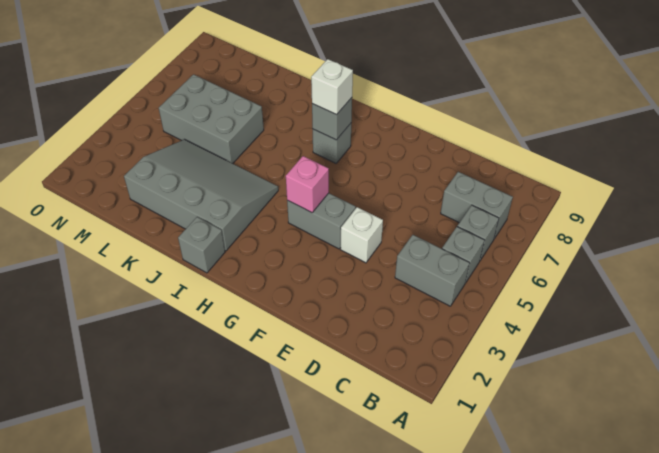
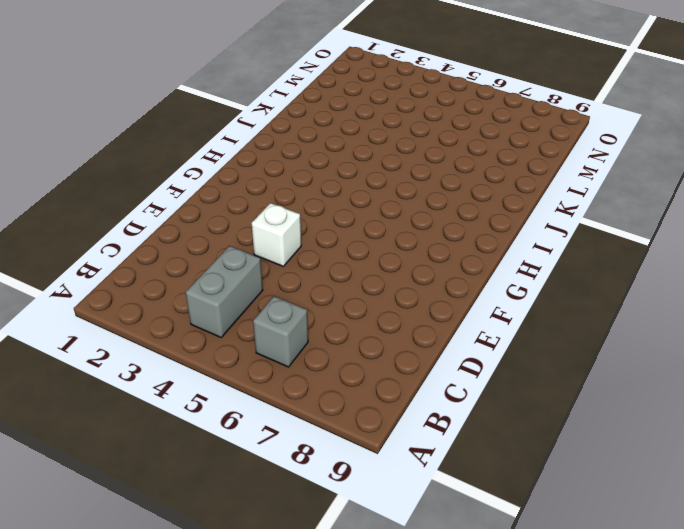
none -> grey brick B5 level 1
none -> grey brick B7:C7 level 1
none -> grey brick F4:G4 level 1

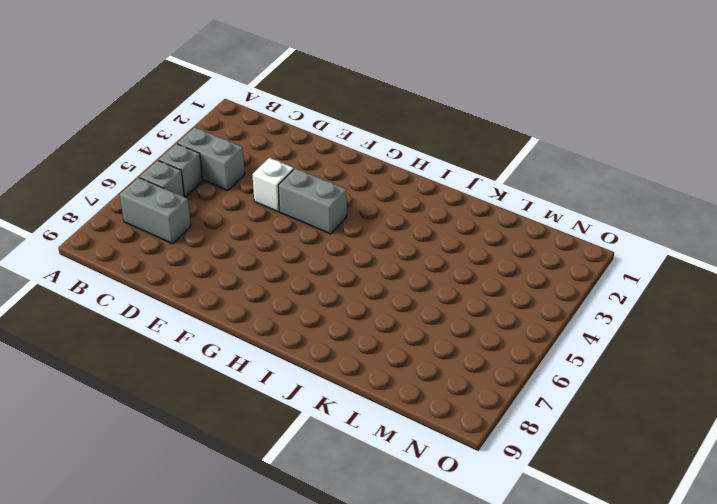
none -> grey brick H7 level 1
none -> grey brick I1 level 1
none -> grey slope I2:L4 level 1 top 2

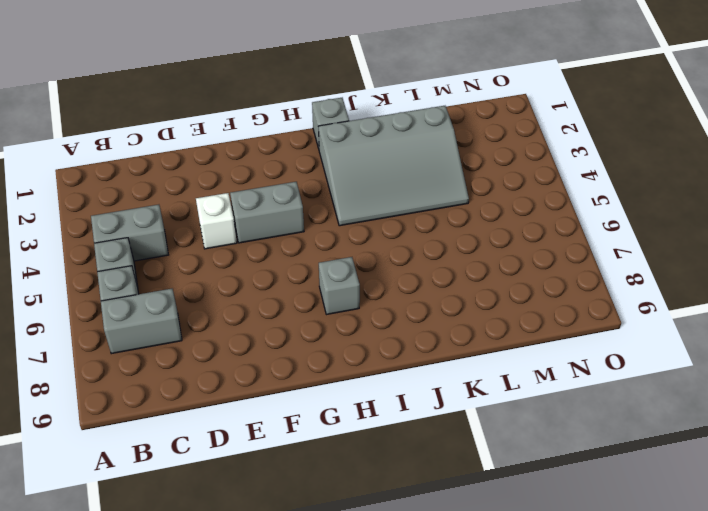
none -> grey brick K5:M6 level 1
none -> pink brick G4 level 2
none -> grey brick H7 level 2

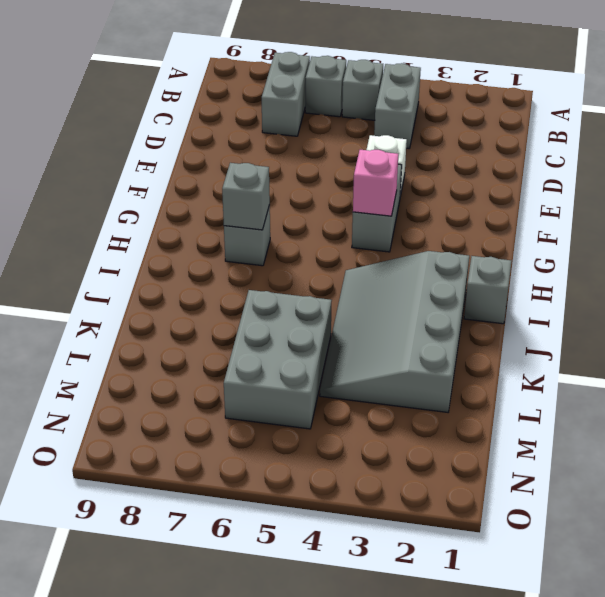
none -> white brick H7 level 3

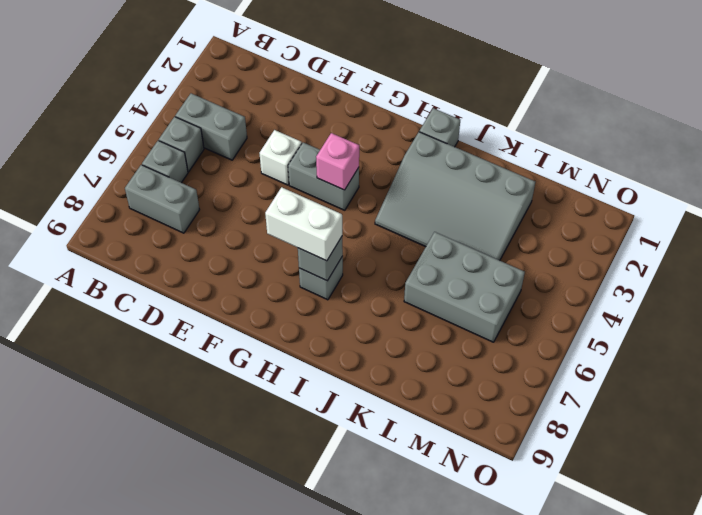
white brick G7:H7 level 3 -> white brick H7 level 3

